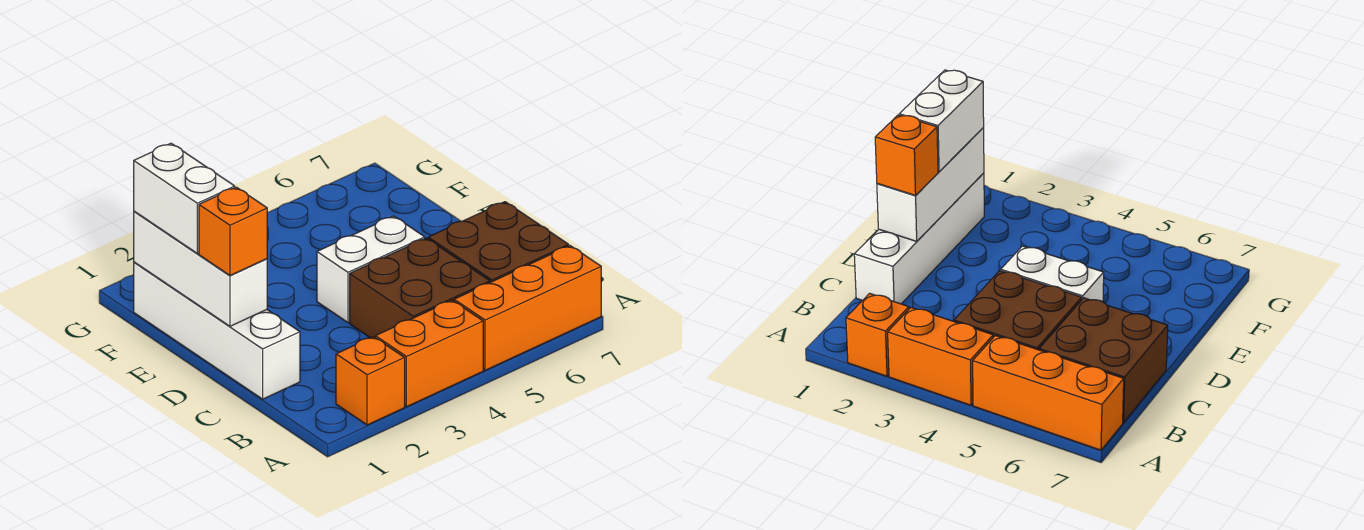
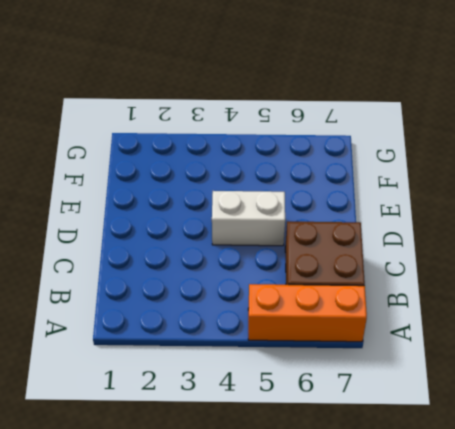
none -> orange brick A2 level 1
none -> orange brick A3:A4 level 1

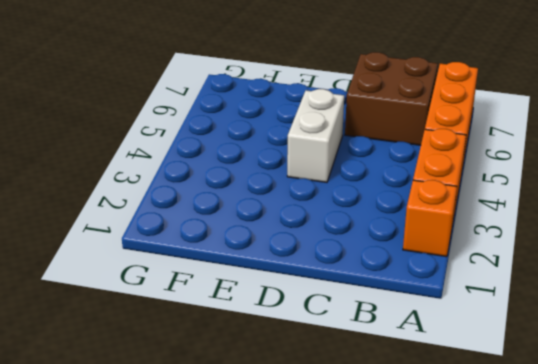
none -> brown brick B4:C5 level 1
none -> white brick C1:F1 level 1

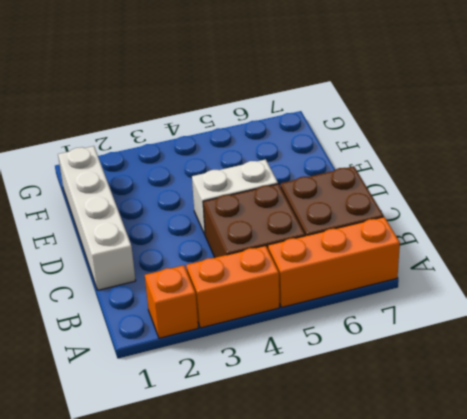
none -> white brick D1:F1 level 2
none -> orange brick D1 level 3

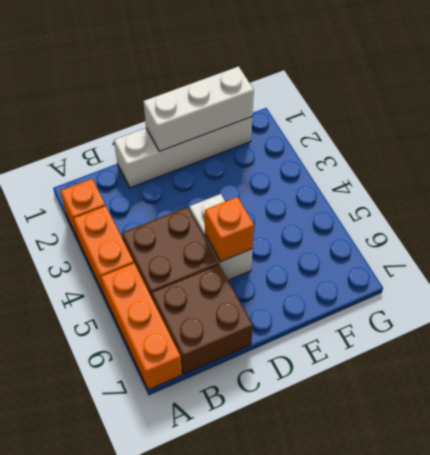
orange brick D5 level 2 -> orange brick D1 level 3
none -> white brick E1:F1 level 3

